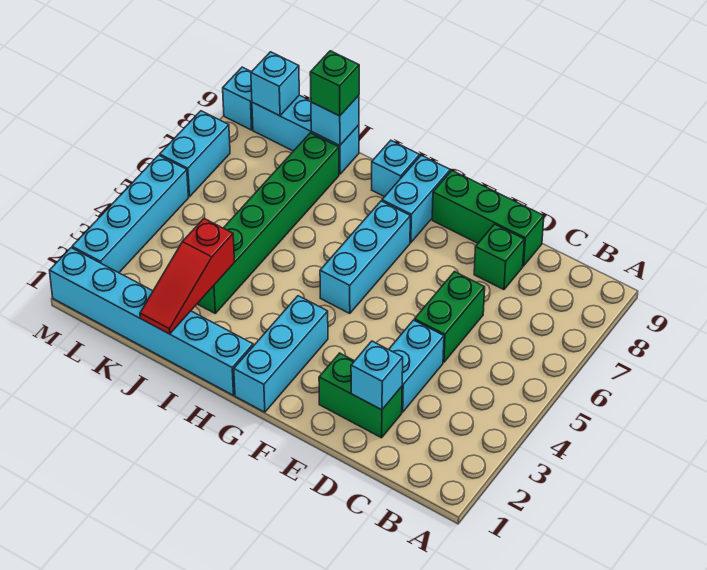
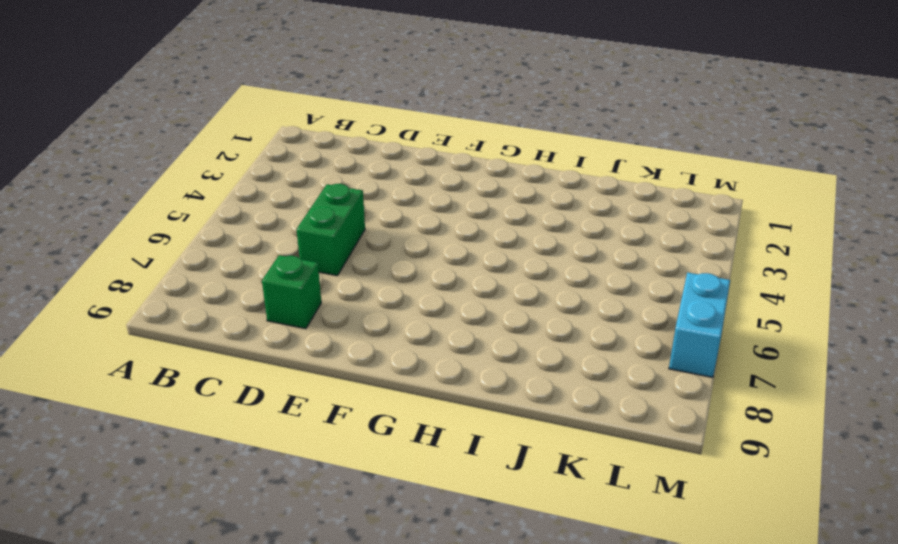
none -> green brick D2:E2 level 1
none -> cyan brick D3:D4 level 1
none -> green brick D9:F9 level 1

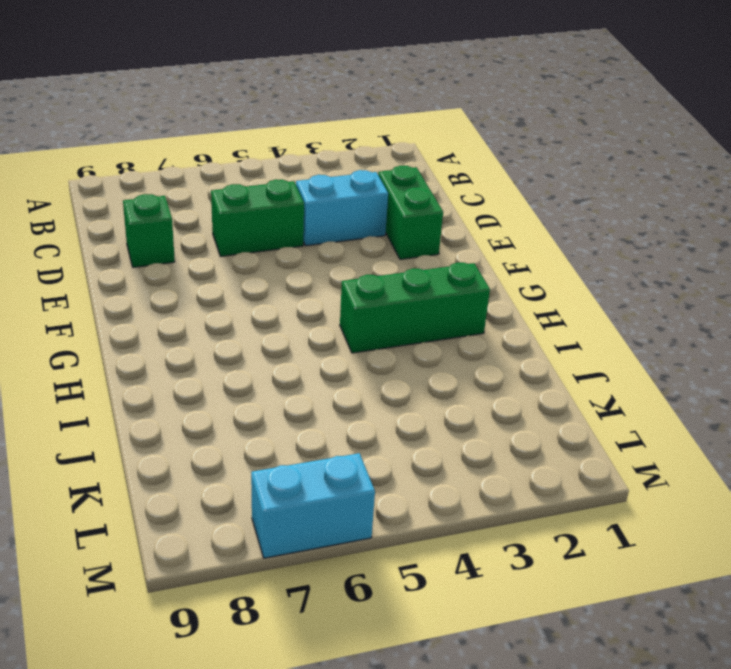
green brick H2:H4 level 1 -> green brick D9:F9 level 1
none -> cyan brick G1:G3 level 1
none -> cyan brick G5:G7 level 1
none -> cyan brick G8:G9 level 1

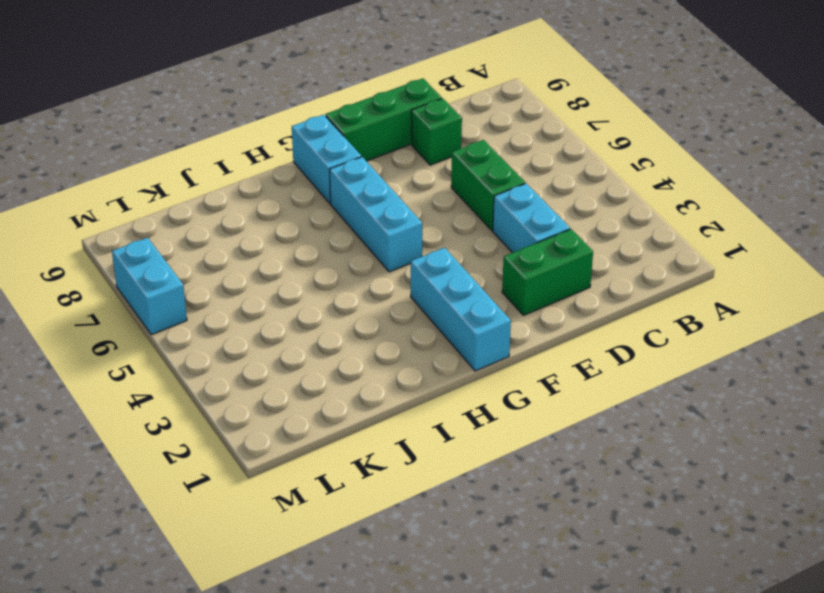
none -> cyan brick H1:M1 level 1
none -> cyan brick H9 level 1
none -> green brick J3:J8 level 1

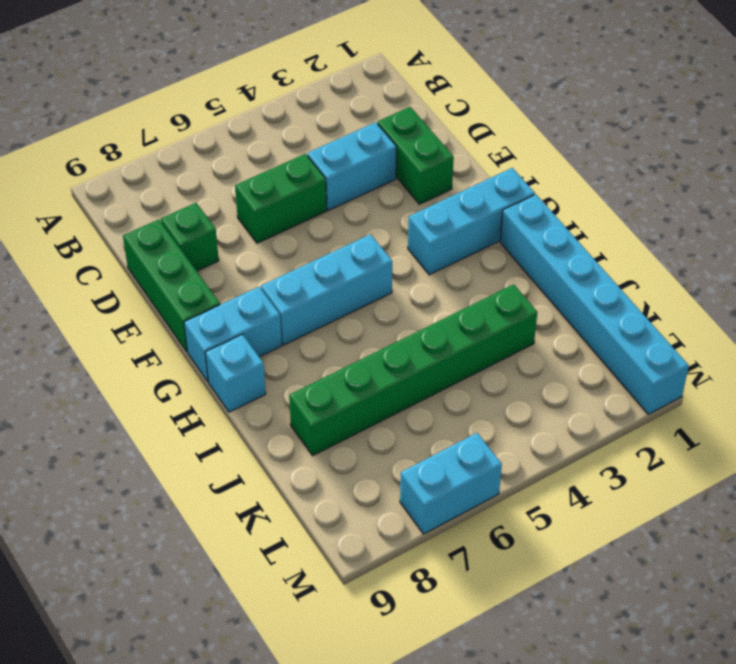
none -> cyan brick J9:L9 level 1
none -> cyan brick M2:M5 level 1
none -> cyan brick M9 level 1

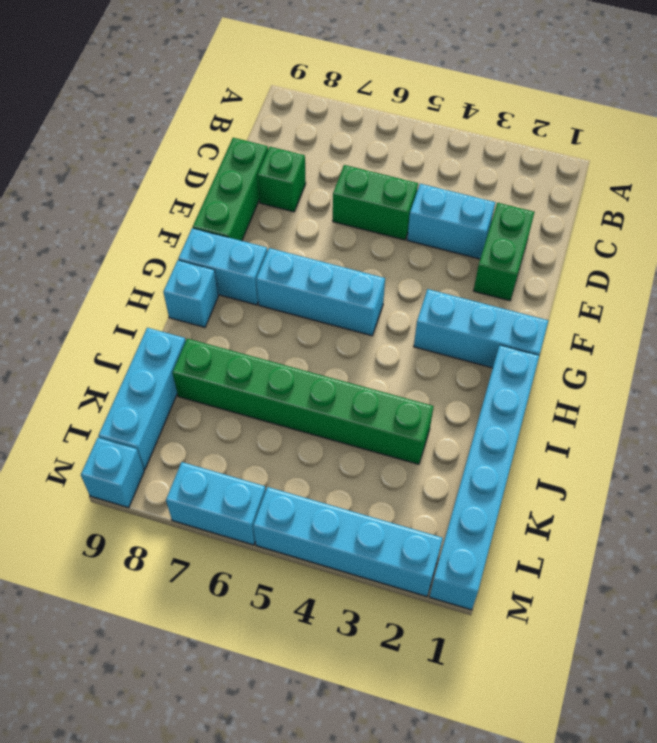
none -> cyan brick D2 level 2
none -> red slope J1:J3 level 2 top 3
none -> cyan brick J9 level 2

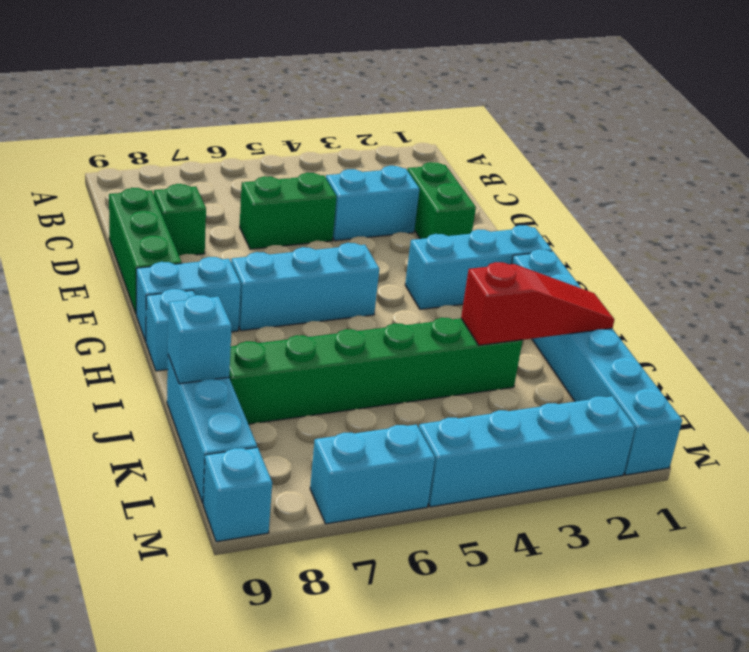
none -> cyan brick D2 level 2
none -> cyan brick L9 level 2
none -> green brick J9 level 3

